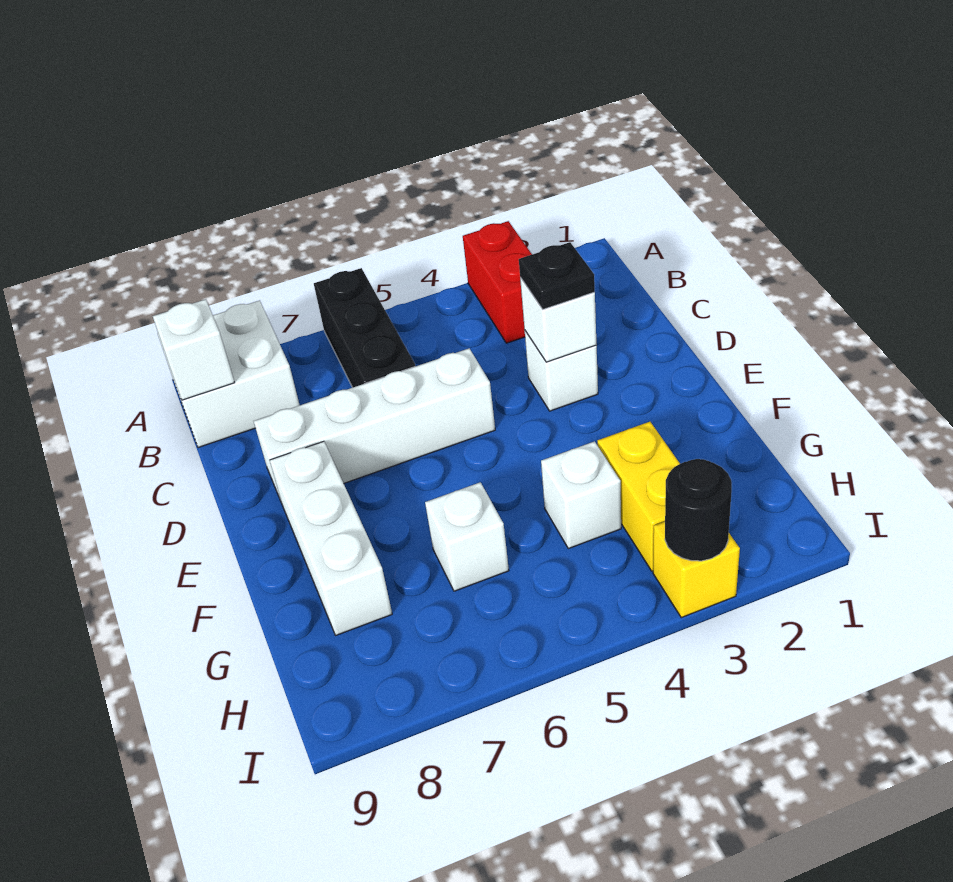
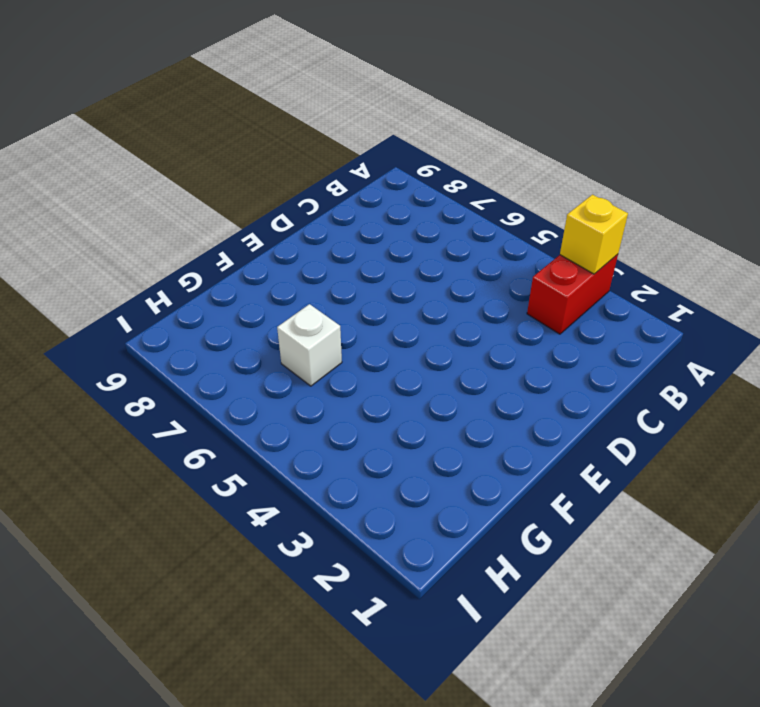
yellow brick A3 level 2 -> yellow brick I3 level 1
none -> black brick A6:C6 level 1
none -> white brick A8:B9 level 1
none -> white brick D3 level 1

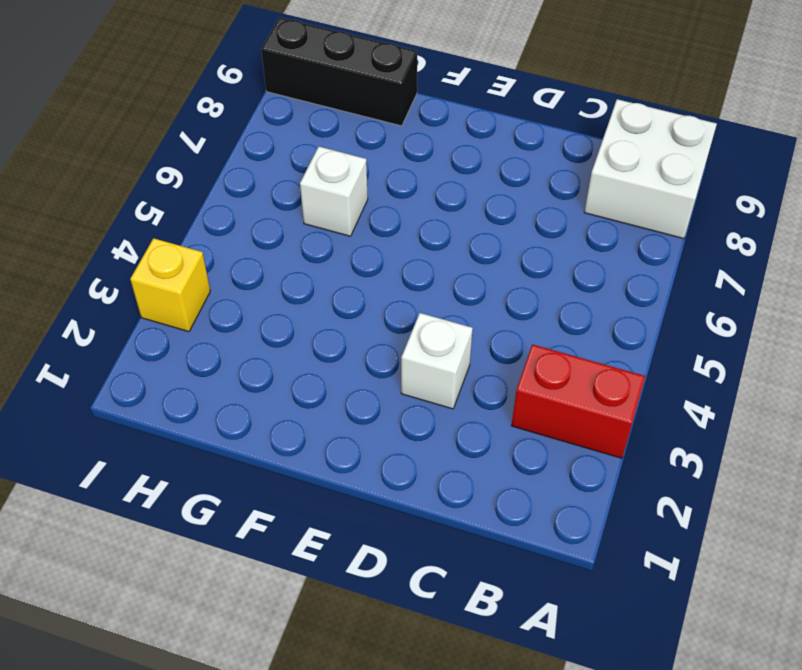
black brick G9:I9 level 1 -> black brick A6:C6 level 1
none -> white brick D5:D8 level 1
none -> white brick E8:G8 level 1
none -> yellow brick G3:H3 level 1

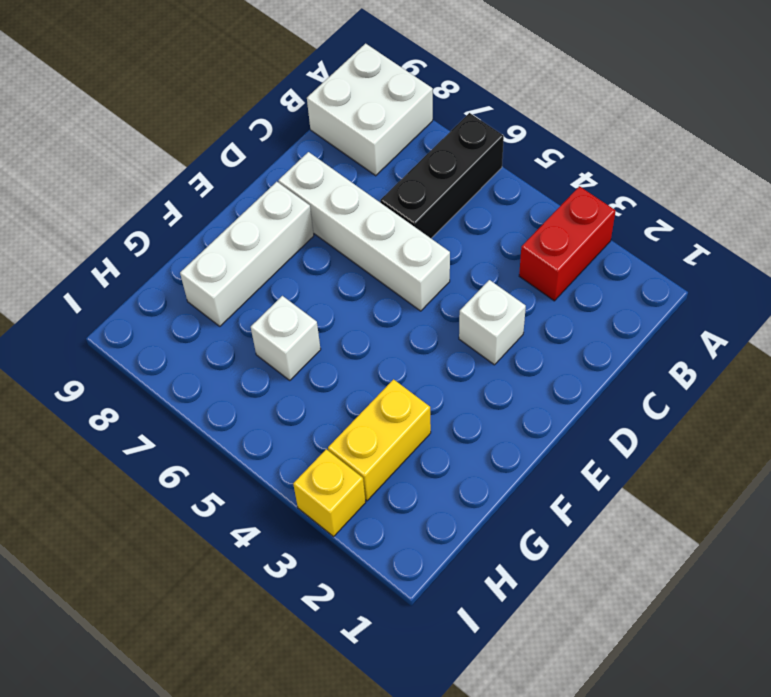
none -> white brick G4 level 1
none -> white brick B9 level 2
none -> white brick D3 level 2

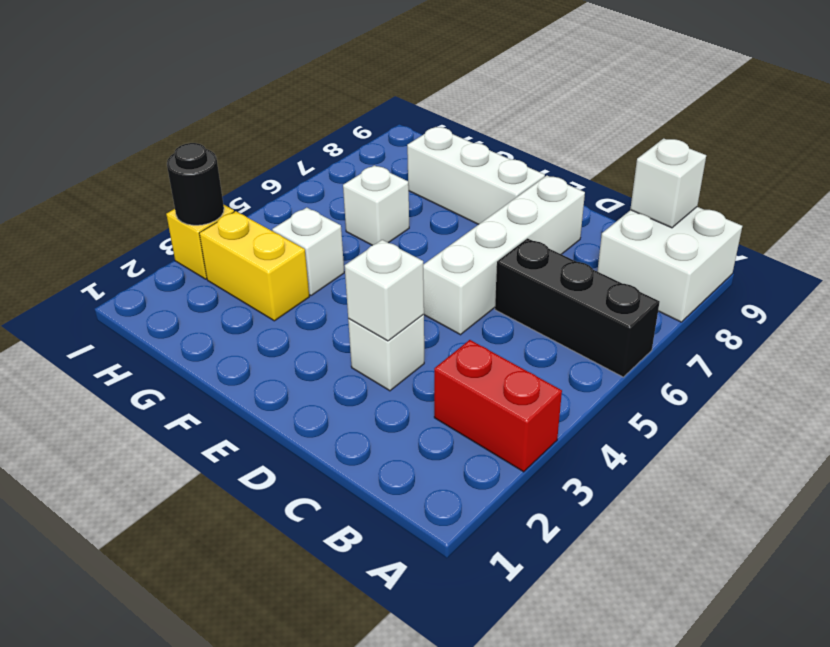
none -> black plate D3 level 3

